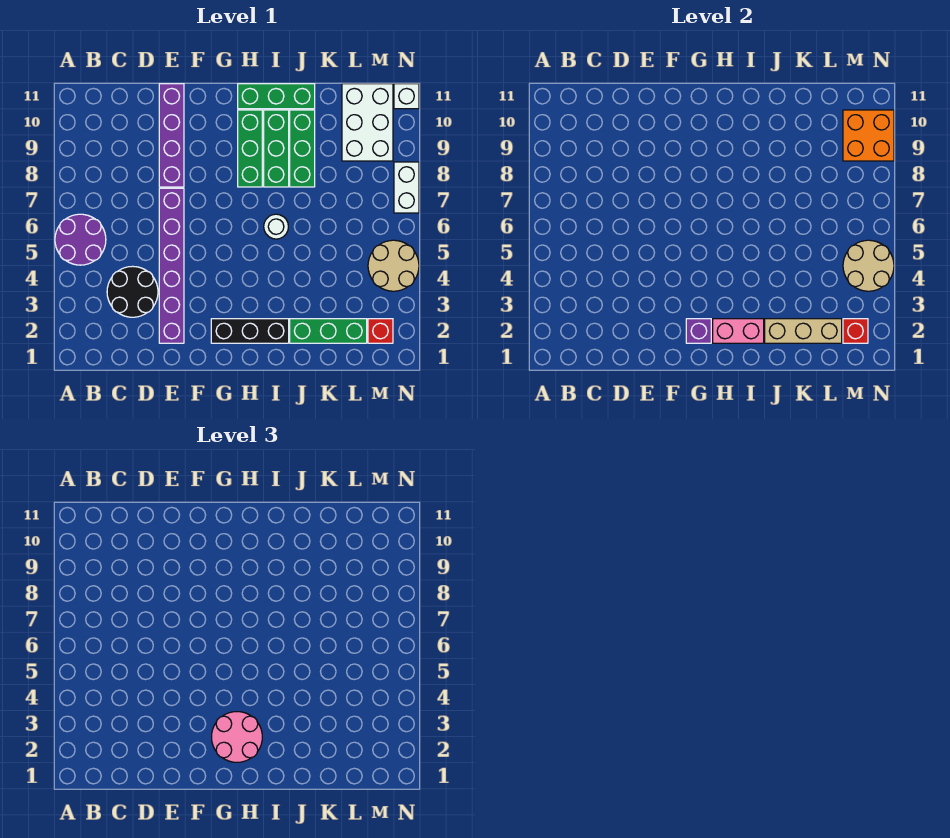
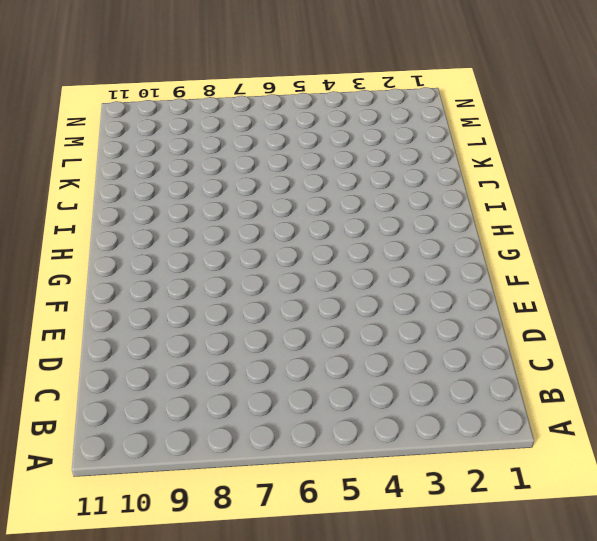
none -> purple round brick A5:B6 level 1
none -> black round brick C3:D4 level 1
none -> purple brick E2:E7 level 1

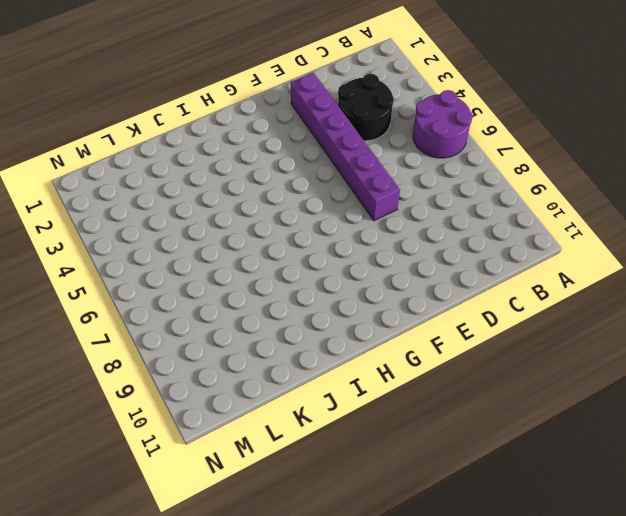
none -> purple brick E8:E11 level 1
none -> black brick G2:I2 level 1
none -> green brick H8:H10 level 1

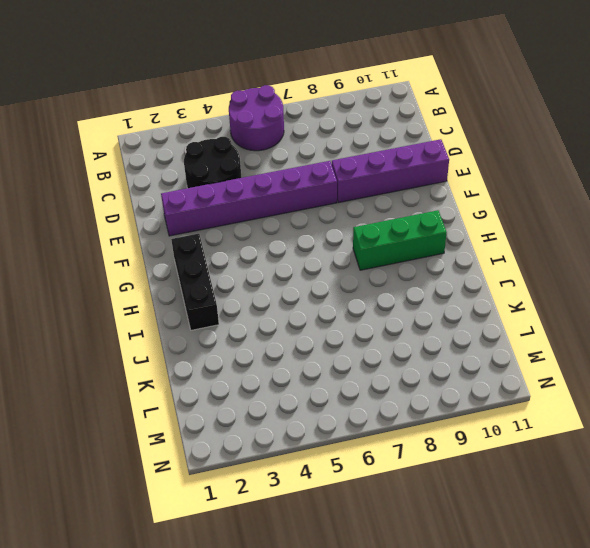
none -> green brick H11:J11 level 1
none -> white round brick I6 level 1
none -> green brick I8:I10 level 1

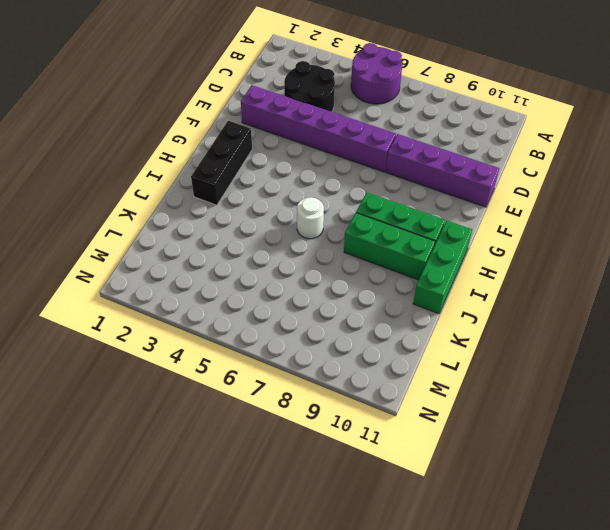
none -> green brick J2:L2 level 1
none -> green brick J8:J10 level 1
none -> white brick L9:M11 level 1

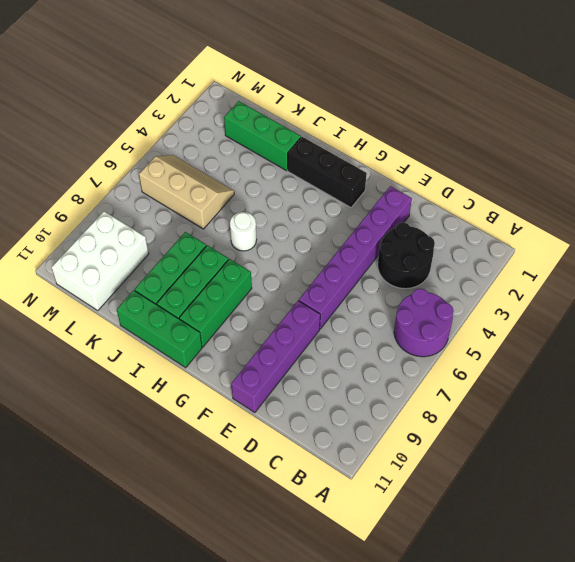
tan slope K5:M6 level 1 top 6 -> tan round brick M4:N5 level 1
none -> red brick M2 level 1
none -> white brick N7:N8 level 1
none -> white brick N11 level 1

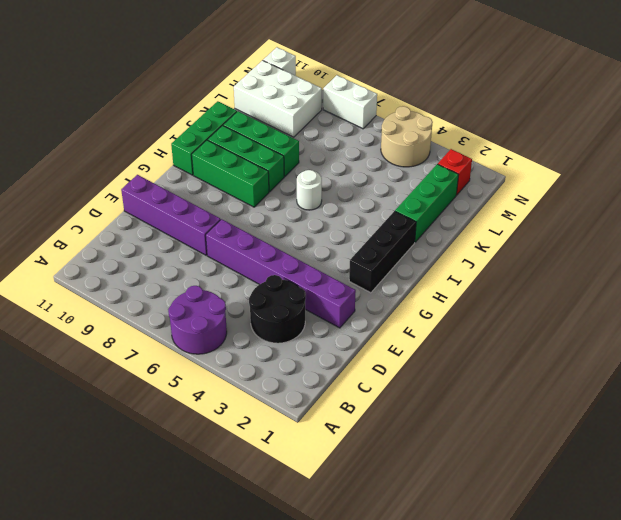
none -> purple brick G2 level 2
none -> pink brick H2:I2 level 2
none -> tan brick J2:L2 level 2

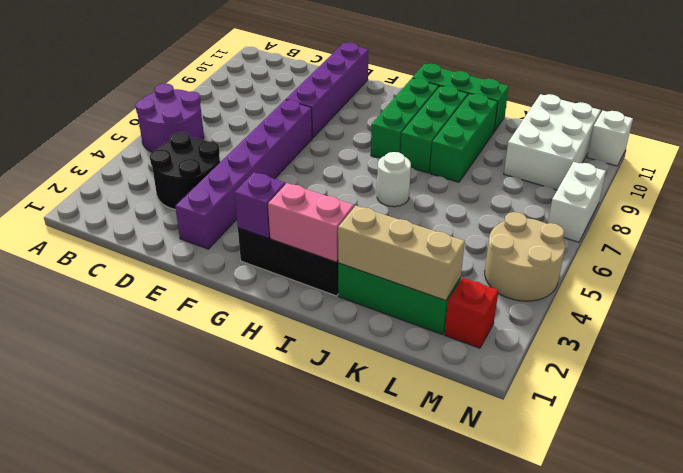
none -> red brick M2 level 2
none -> tan round brick M4:N5 level 2
none -> orange brick M9:N10 level 2

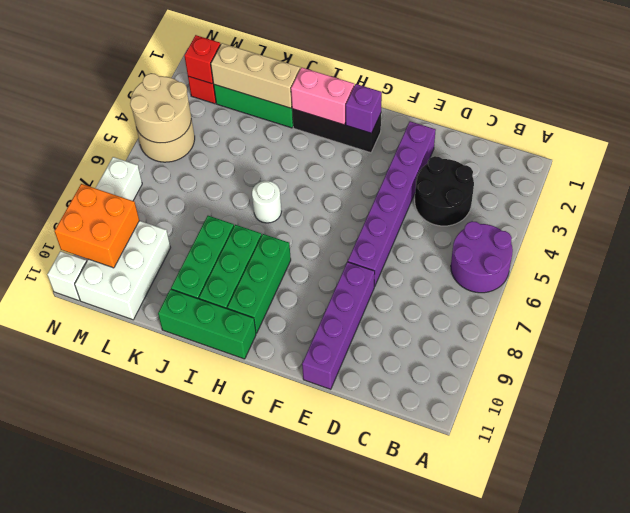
none -> pink round brick G2:H3 level 3

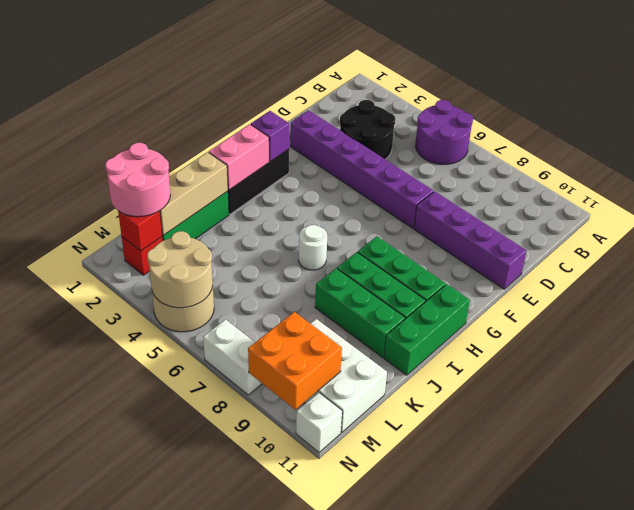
pink round brick L1:M2 level 3 -> pink round brick G2:H3 level 3

